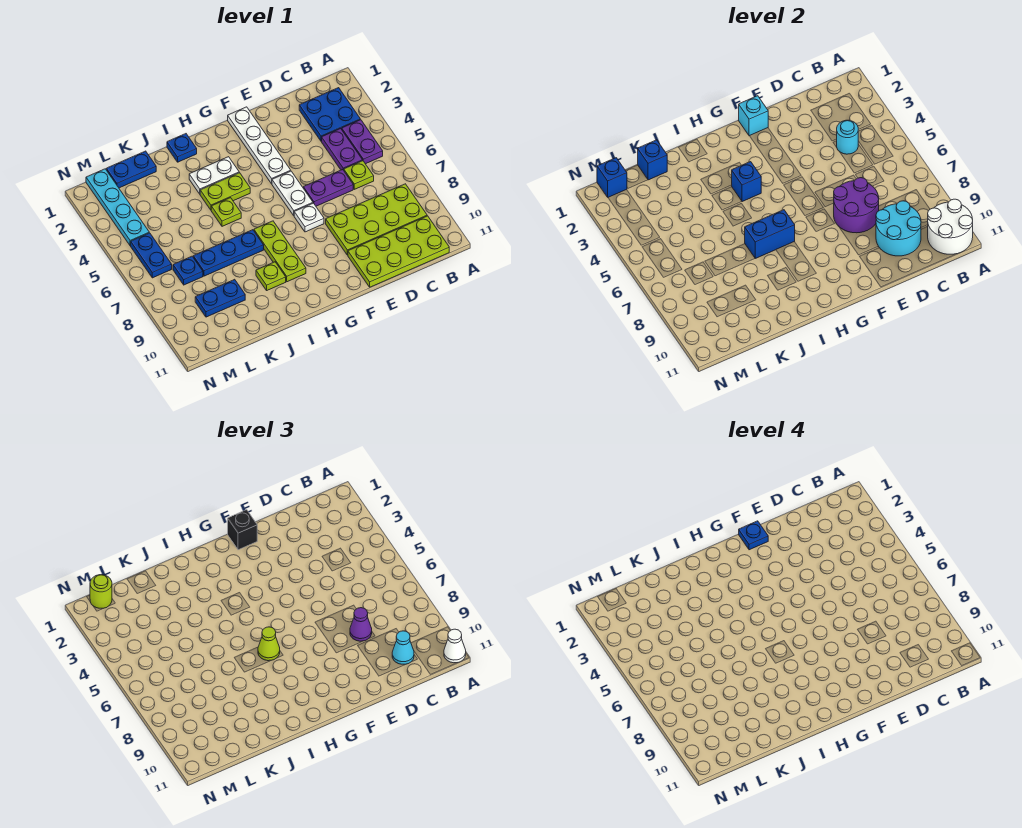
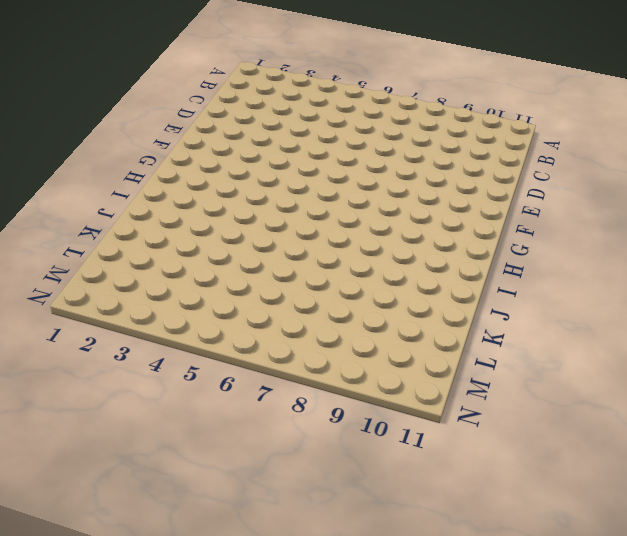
none -> blue plate B2:C3 level 1
none -> purple plate B4:B5 level 1
none -> lime plate B8:E9 level 1
none -> lime plate B10:E11 level 1

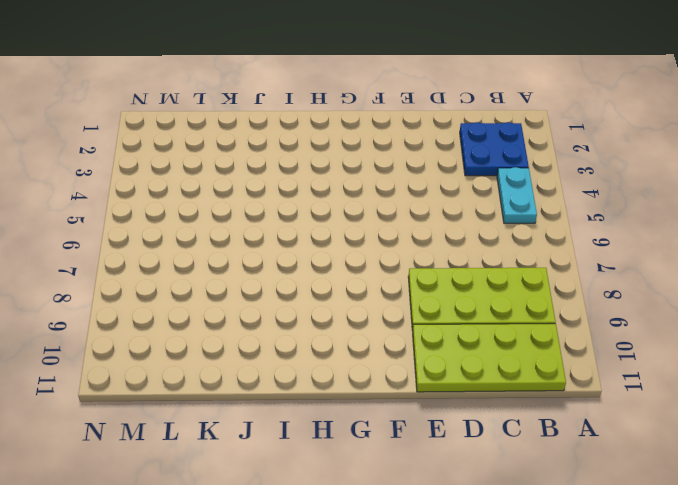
cyan plate B4:B5 level 1 -> purple plate B4:B5 level 1
none -> purple plate C4:C5 level 1
none -> lime plate C6 level 1
none -> purple plate D6:E6 level 1
none -> white plate F1:F4 level 1

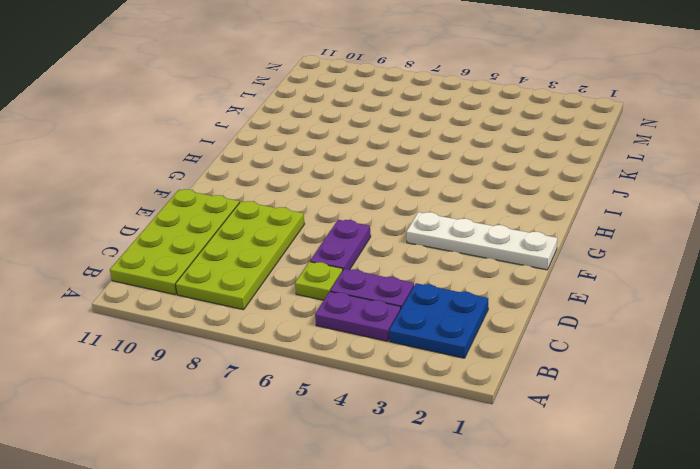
none -> white plate F5:F6 level 1
none -> white plate F7 level 1
none -> white plate H3:I3 level 1
none -> lime plate H4:I4 level 1

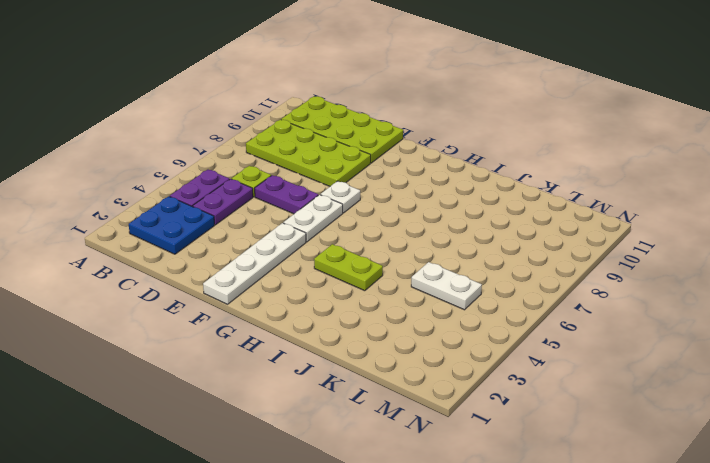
white plate K5:L5 level 1 -> white plate H3:I3 level 1
none -> lime plate H7:H9 level 1
none -> blue plate I1 level 1
none -> lime plate I5 level 1
none -> blue plate I7:K7 level 1

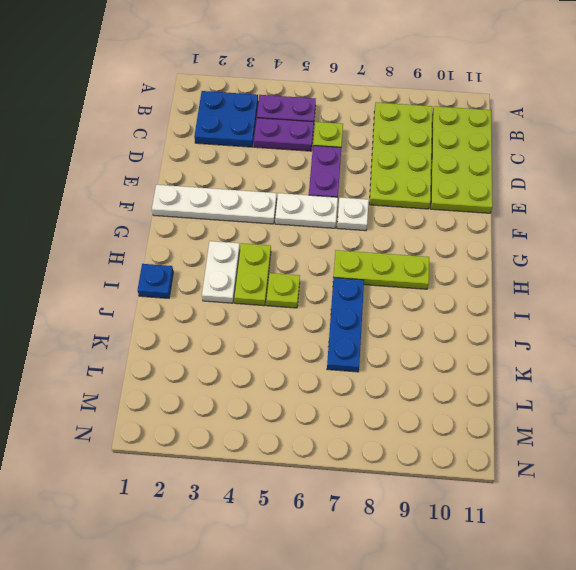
none -> lime plate I9 level 1
none -> blue plate K1:L1 level 1
none -> blue plate K9:L9 level 1
none -> blue plate L7 level 1

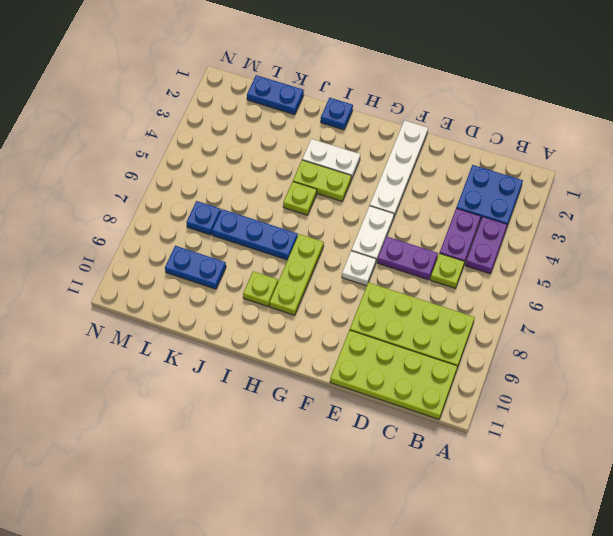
none -> cyan plate M1:M4 level 1
none -> blue plate M5:M6 level 1
none -> white round brick A10:B11 level 2
none -> cyan round brick C4 level 2

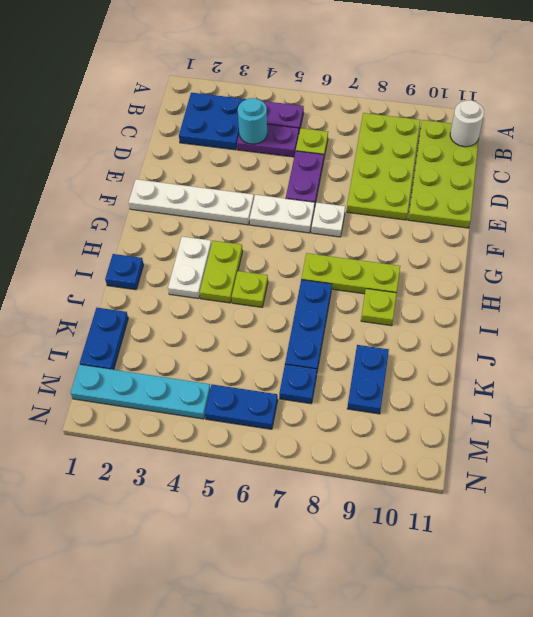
white round brick B11 level 2 -> white round brick A10:B11 level 2
none -> cyan round brick C9:D10 level 2
none -> purple round brick D7:E8 level 2
none -> cyan brick F1 level 2
none -> blue brick H4 level 2

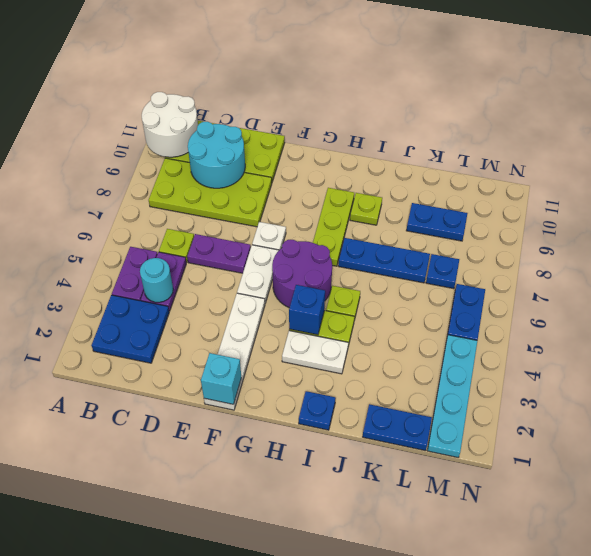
purple round brick G5:H6 level 1 -> purple round brick D7:E8 level 2
none -> blue brick H7:I7 level 2
none -> blue brick K1 level 2
none -> blue brick M1 level 2
none -> white cone A11 level 3

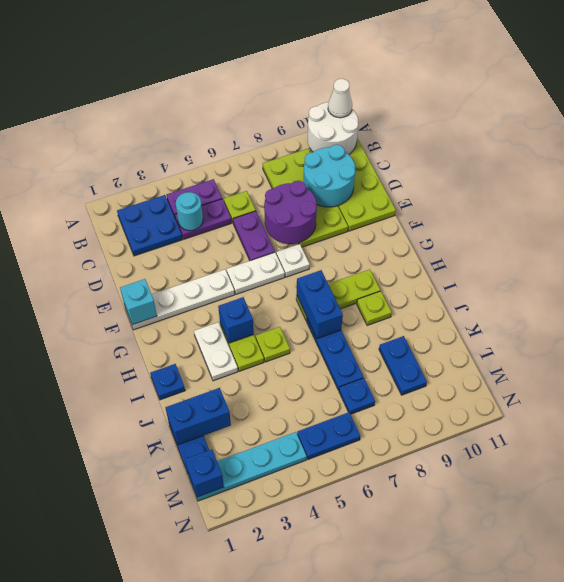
blue brick K1:K2 level 2 -> blue brick K1 level 2
none -> cyan cone C10 level 3
none -> purple cone D8 level 3
none -> black brick F1 level 3
none -> lime cone H7 level 3

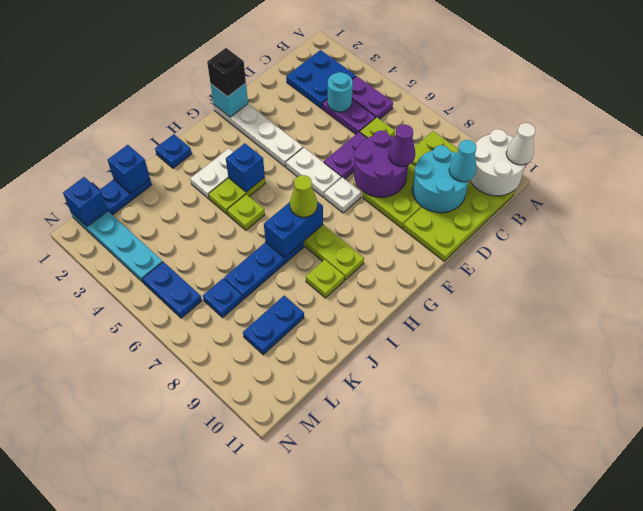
none -> lime round brick M1 level 3
none -> blue plate F1 level 4

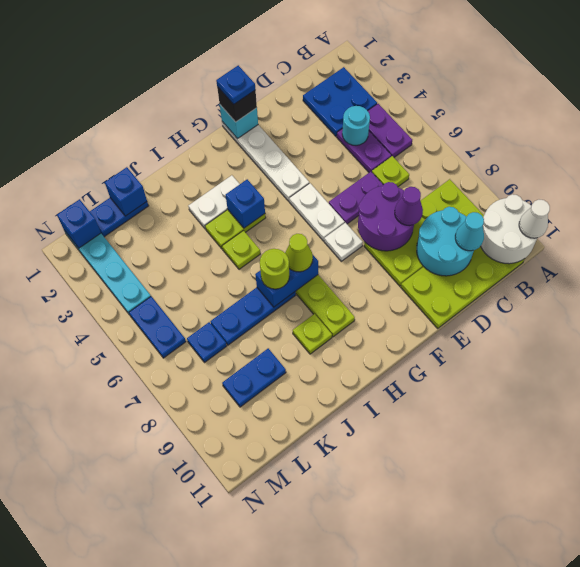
lime round brick I7 level 3 -> lime round brick M1 level 3
none -> blue plate I1 level 1

